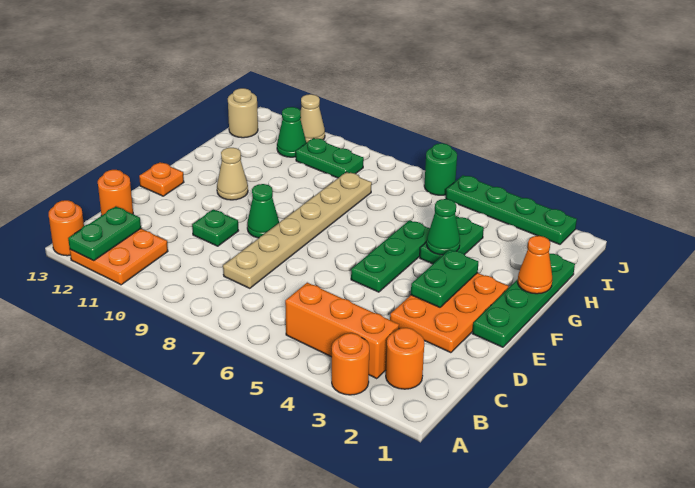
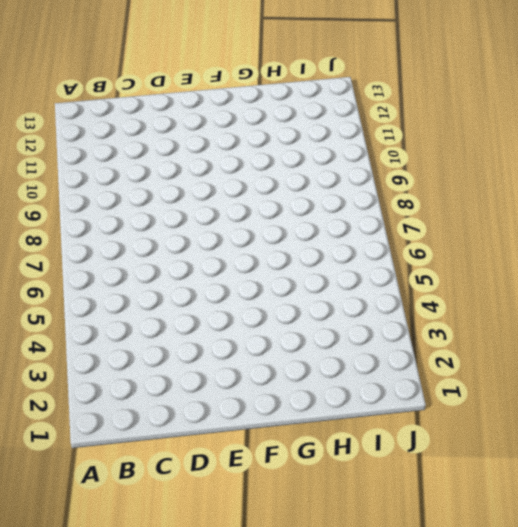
none -> orange round brick A3 level 1
none -> orange plate A11:B12 level 1
none -> orange round brick A13 level 1

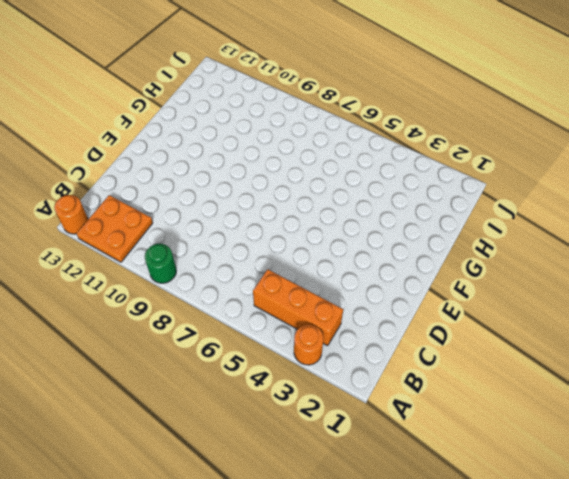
green round brick A9 level 1 -> green round brick J6 level 1
none -> orange round brick B2 level 1
none -> tan plate C8:H8 level 1
none -> orange round brick C13 level 1

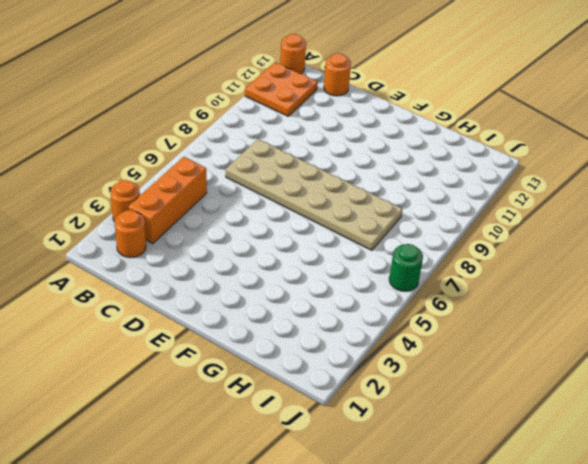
tan plate C7:H8 level 1 -> tan plate C8:H8 level 1
none -> orange plate D2:F3 level 1
none -> green plate D10 level 1
none -> green plate E1:H1 level 1

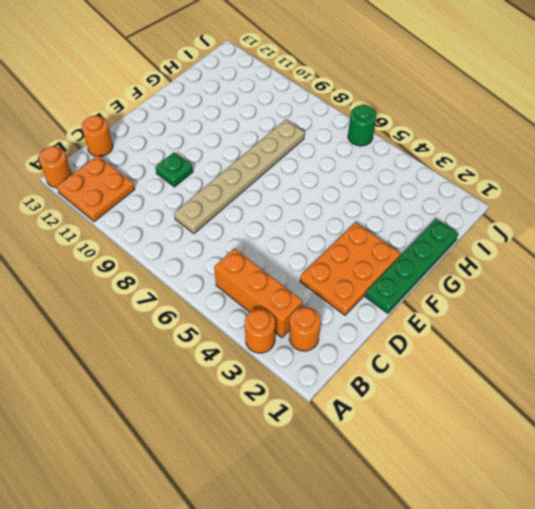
none -> green plate E5:G5 level 1
none -> green cone E9 level 1
none -> orange plate E13 level 1

